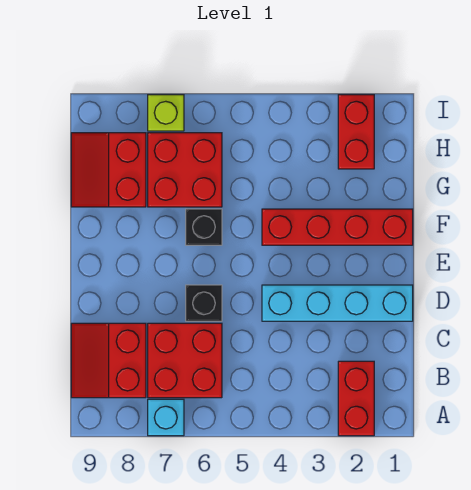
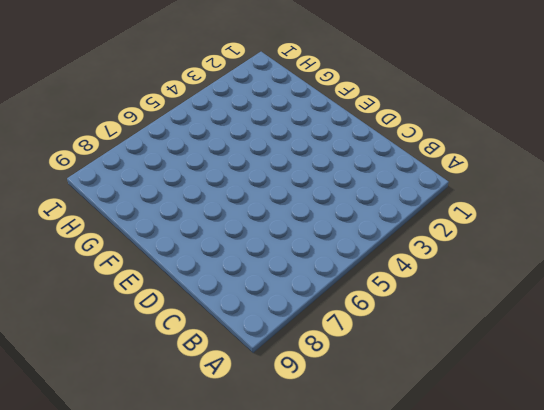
none -> red brick A2:B2 level 1
none -> cyan brick A7 level 1
none -> red brick B6:C7 level 1

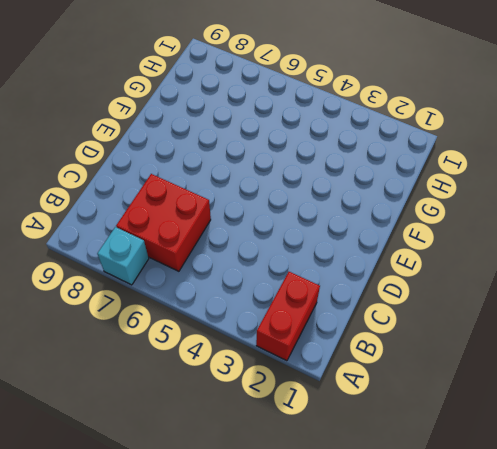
none -> red slope B8:C9 level 1 top 8
none -> cyan brick D1:D4 level 1
none -> black brick D6 level 1

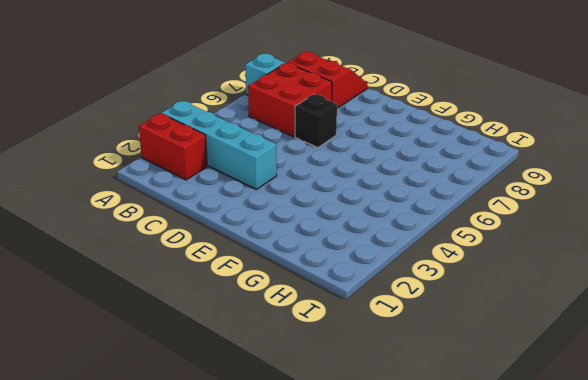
cyan brick A3:D3 level 1 -> cyan brick D1:D4 level 1
none -> red brick F1:F4 level 1
none -> black brick F6 level 1
none -> red brick G6:H7 level 1

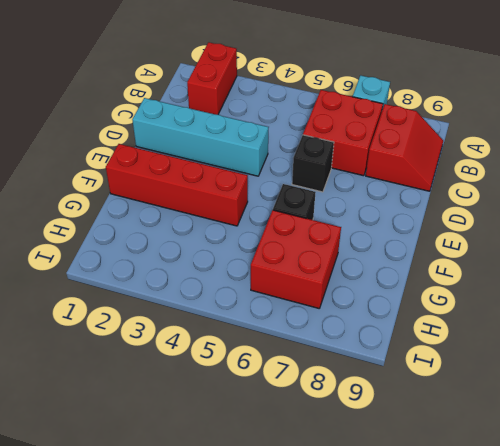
none -> red slope G8:H9 level 1 top 8
none -> red brick H2:I2 level 1
none -> lime brick I7 level 1

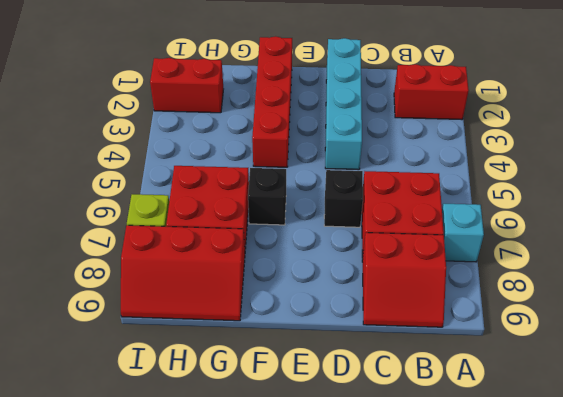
red slope G8:I9 level 1 top 8 -> red slope G8:H9 level 1 top 8

